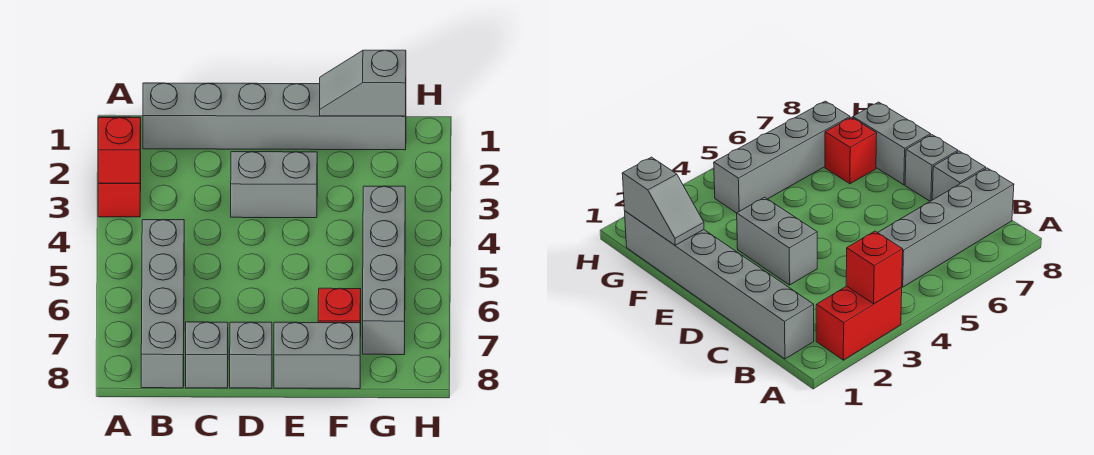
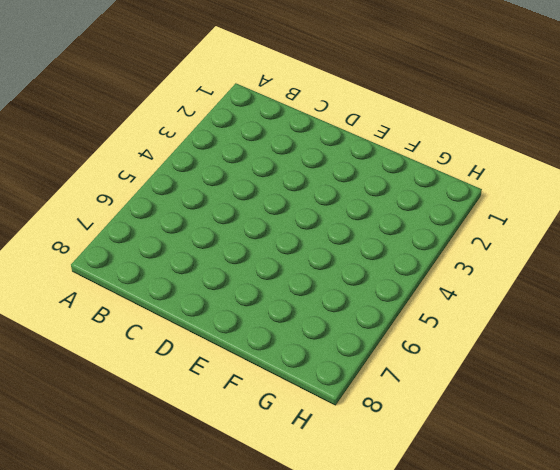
none -> red brick A2:A3 level 1
none -> grey brick B1:G1 level 1

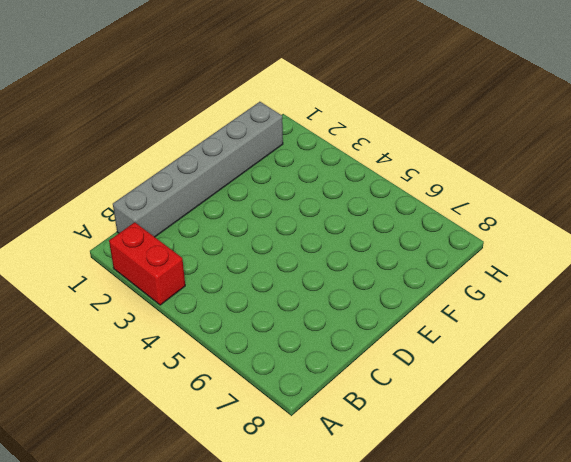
none -> grey brick B5:B8 level 1
none -> grey brick C8 level 1

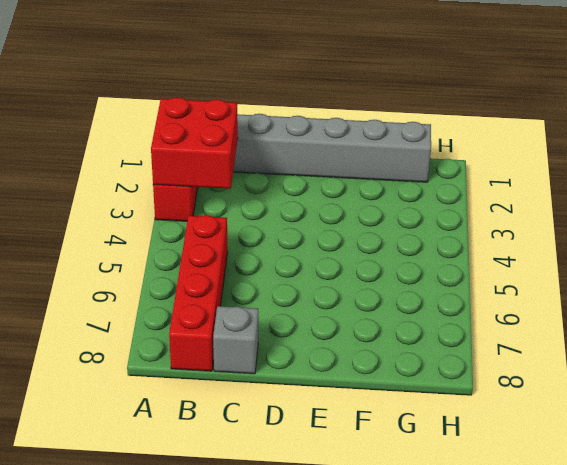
red brick A2:B3 level 2 -> red brick A3 level 2
red brick B5:B8 level 1 -> grey brick B5:B8 level 1
none -> grey brick D3:E3 level 1
none -> grey brick D8 level 1

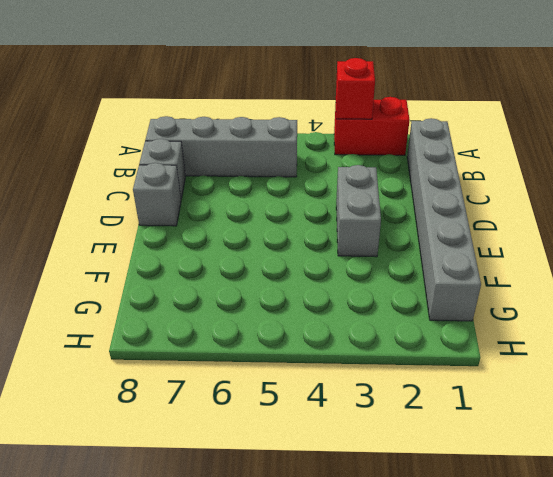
none -> grey brick E8:F8 level 1
none -> red brick F7 level 1

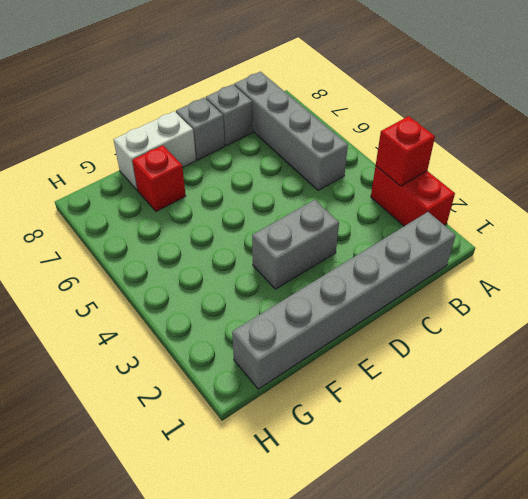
white brick E8:F8 level 1 -> grey brick E8:F8 level 1
none -> grey brick G4:G7 level 1
none -> grey slope F1:G1 level 2 top G

